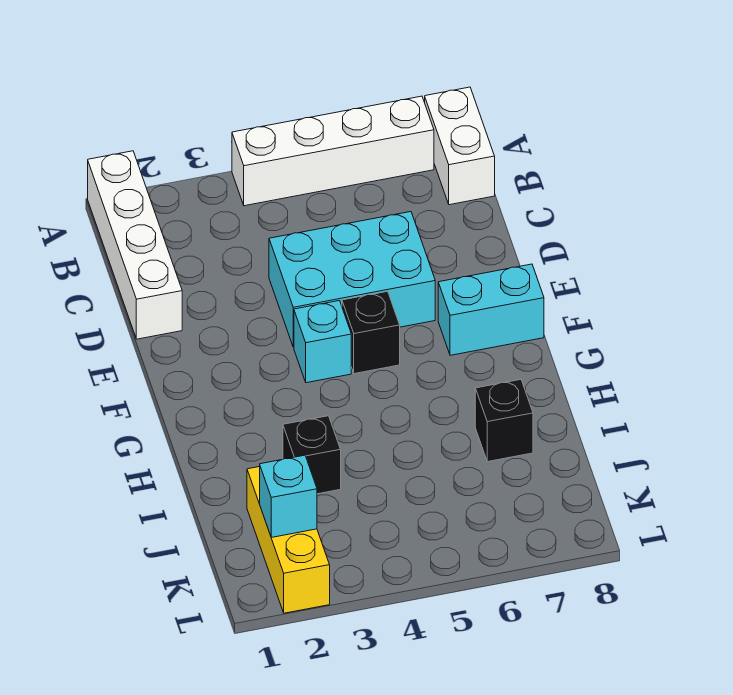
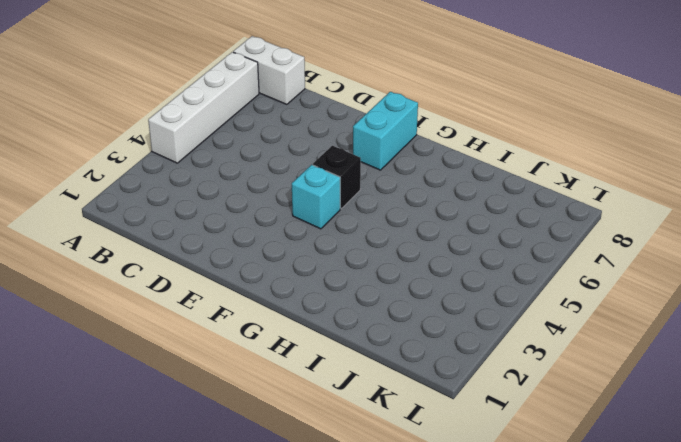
none -> white brick A1:D1 level 1
none -> cyan brick D4:E6 level 1

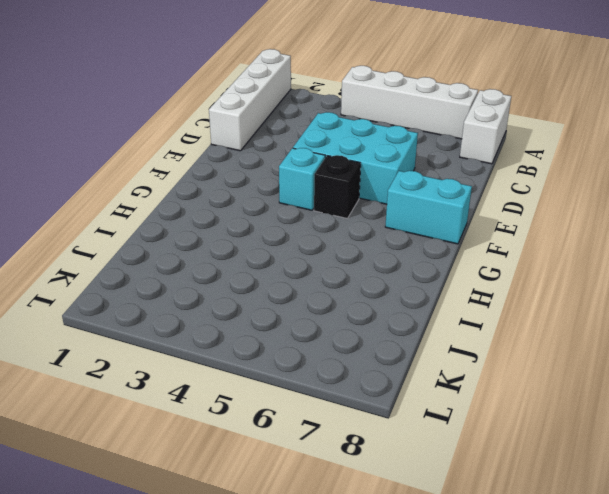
none -> black brick I3 level 1
none -> black brick I7 level 1

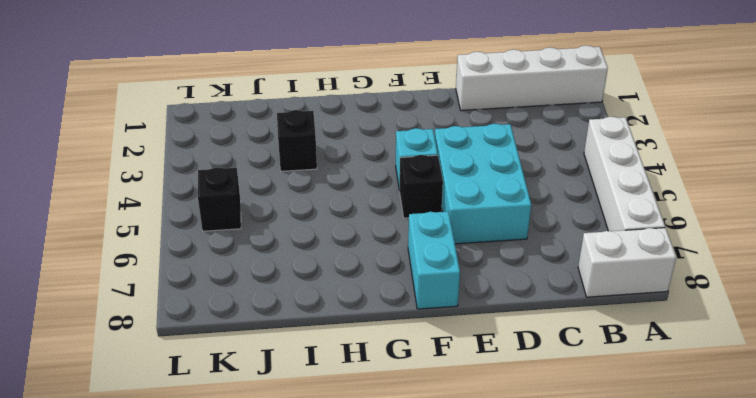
black brick K5 level 1 -> black brick I7 level 1
none -> yellow brick J2:L2 level 1
none -> cyan brick K2 level 2

